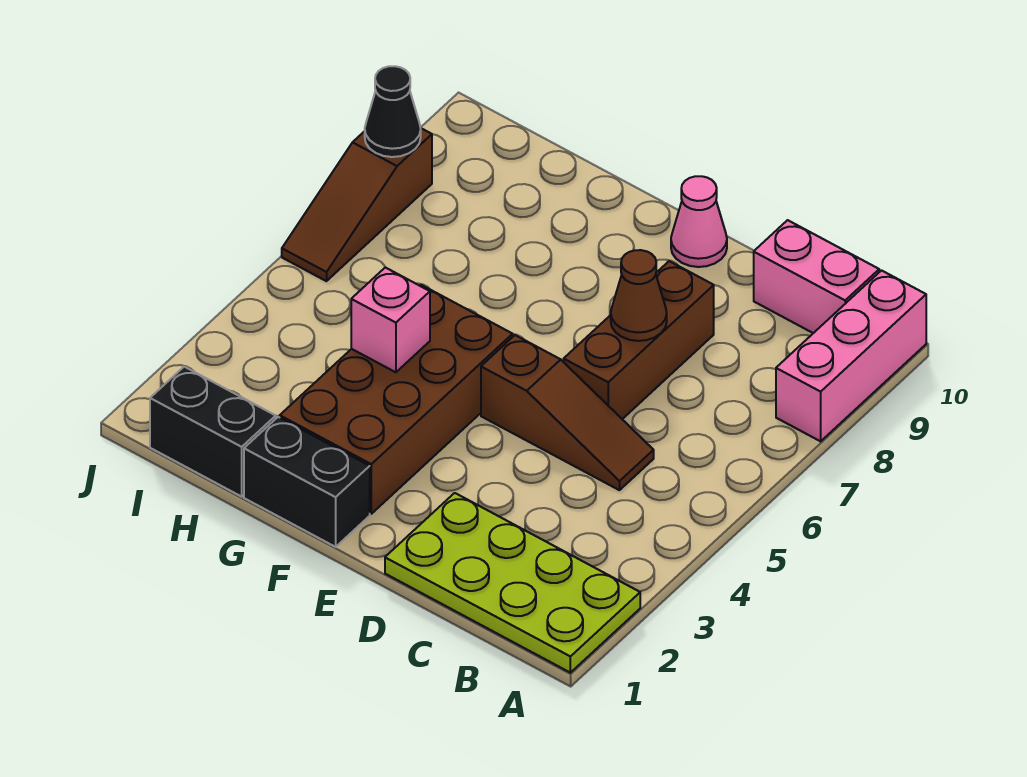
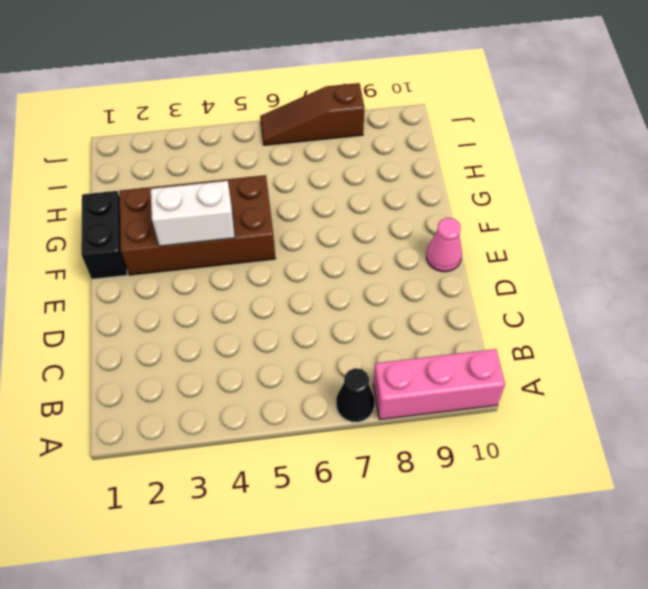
black cone A7 level 1 -> black cone J8 level 2
white brick F3:F4 level 2 -> none
none -> lime plate A1:D2 level 1
none -> pink brick B10:C10 level 1
none -> brown slope C5:E5 level 1 top E

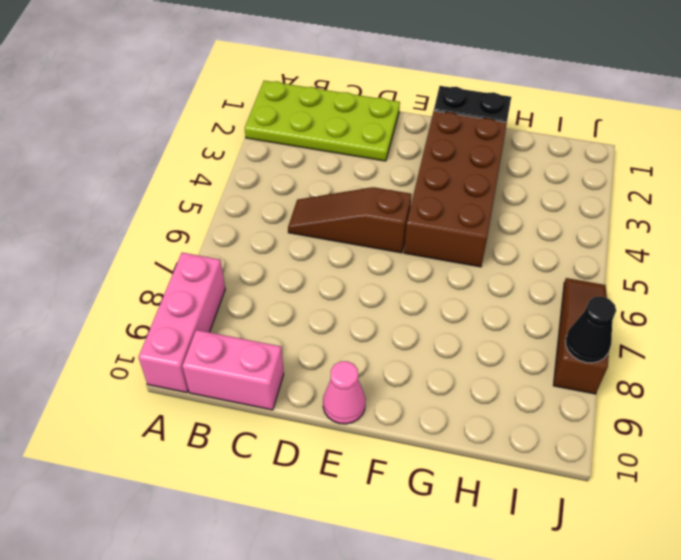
none -> brown brick D6:D8 level 1
none -> black brick H1:I1 level 1
none -> brown cone D7 level 2

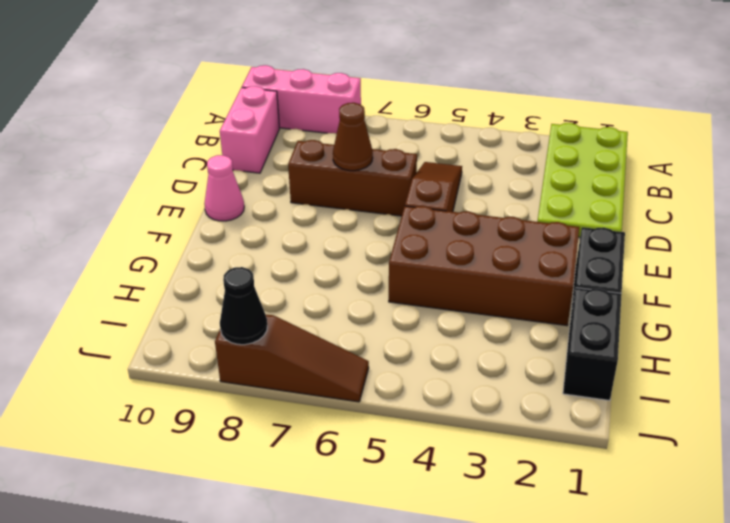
none -> pink brick G4 level 2

